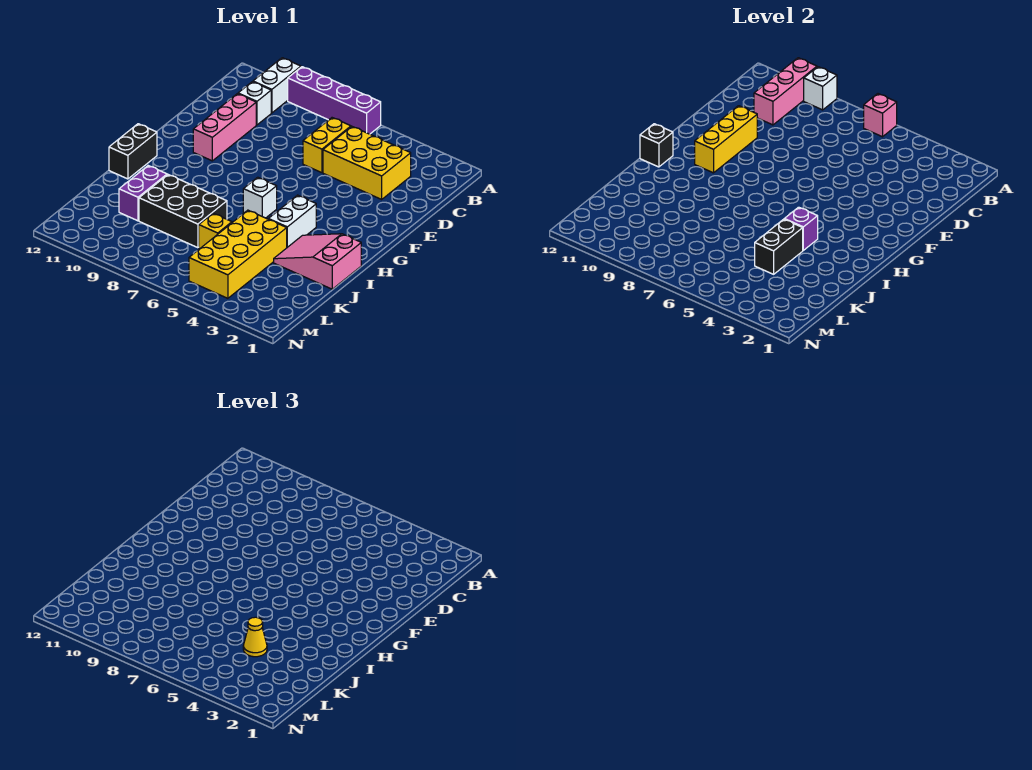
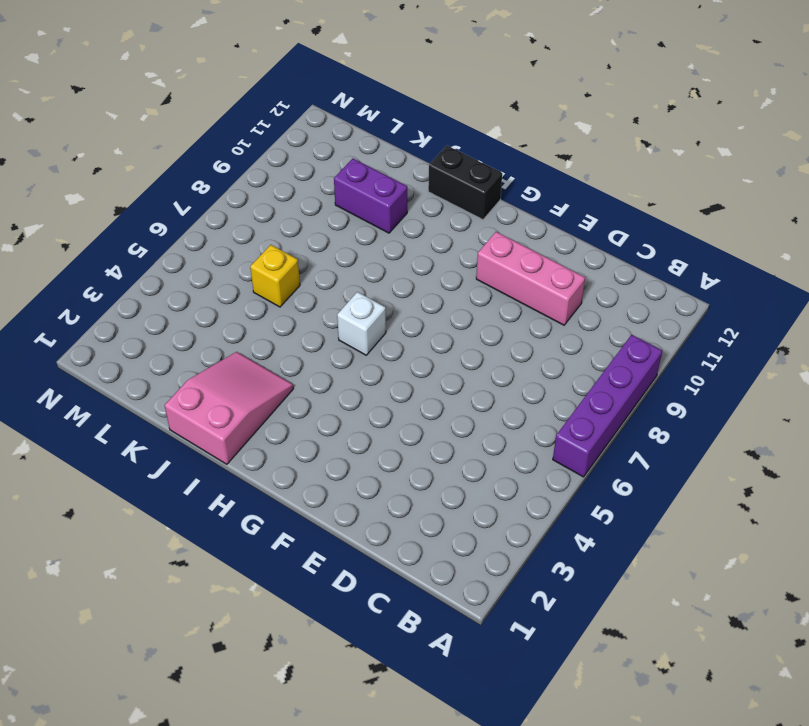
none -> white brick A10:B10 level 1
none -> yellow brick C3:D5 level 1
none -> yellow brick C6:D6 level 1

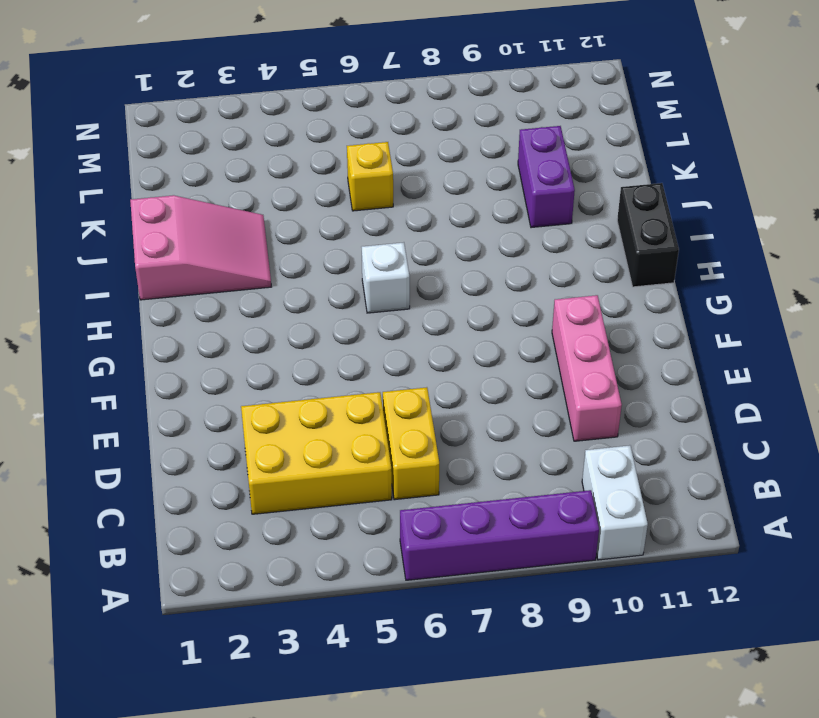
none -> white brick C10 level 1
none -> white brick H4:I4 level 1
none -> yellow brick J4:M5 level 1

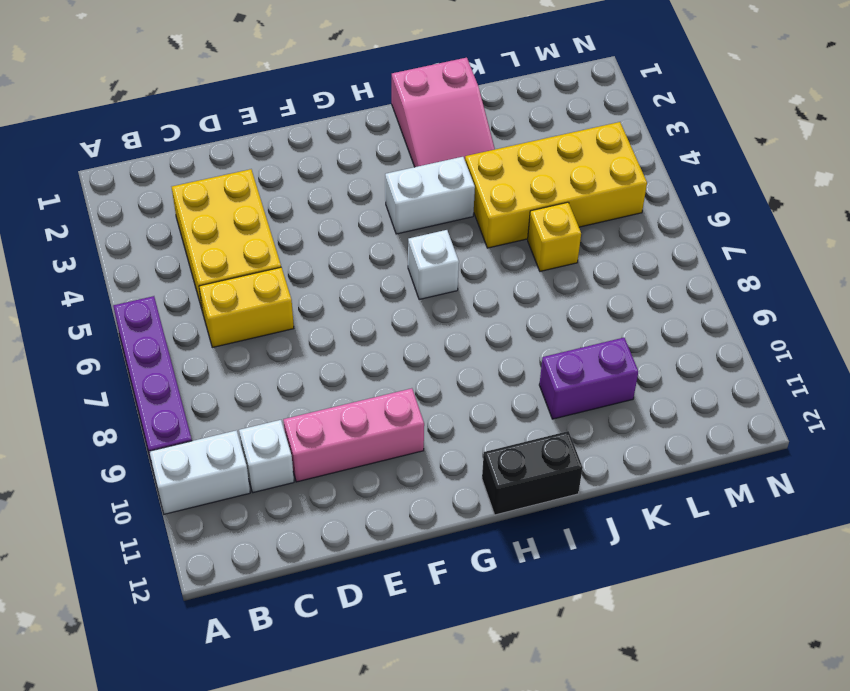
none -> black brick J7:K9 level 1
none -> pink brick A6 level 2
none -> white brick A9 level 2

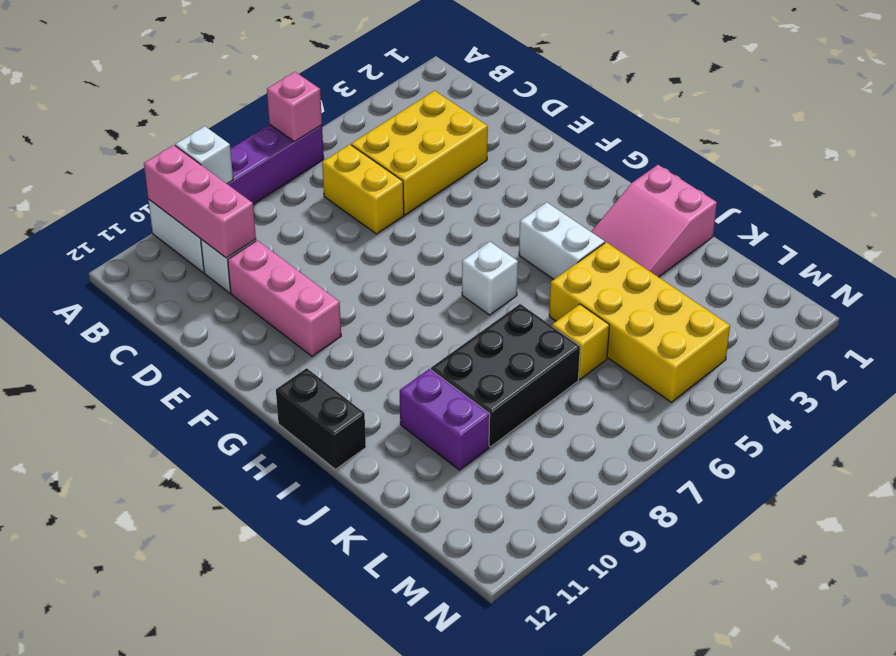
none -> yellow brick E10:G10 level 2
none -> black brick H12 level 2
none -> purple brick I4 level 2

